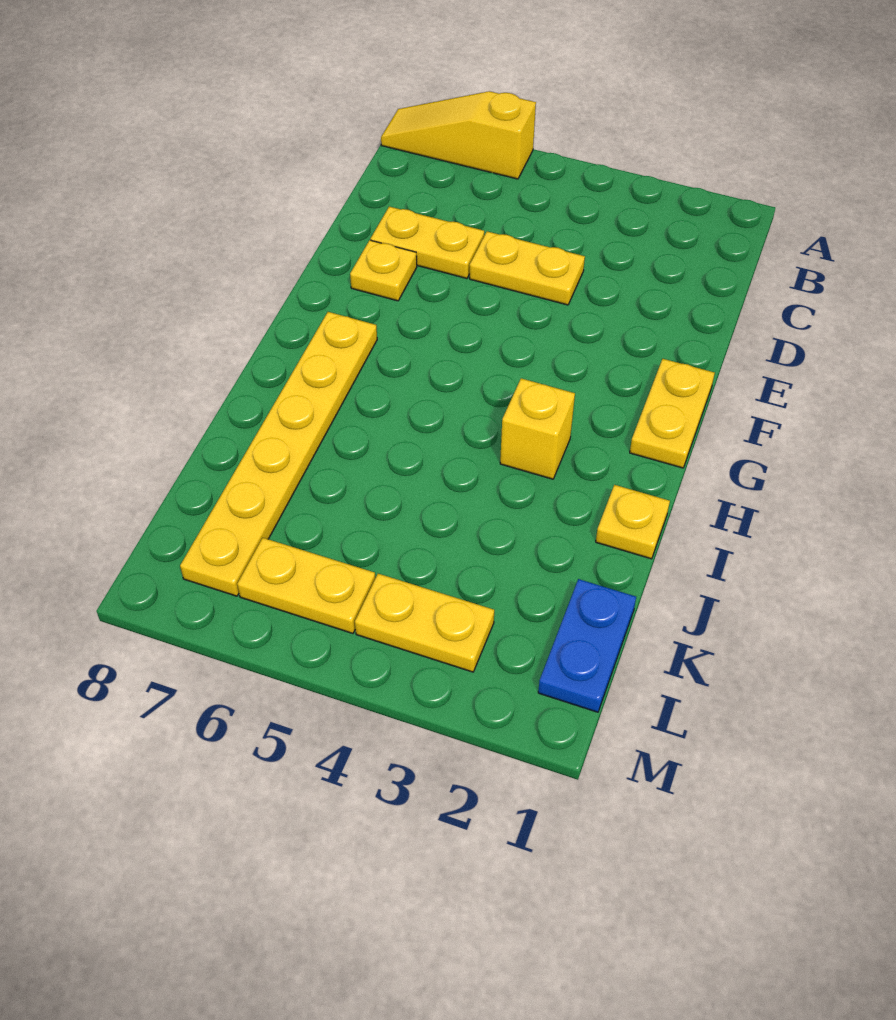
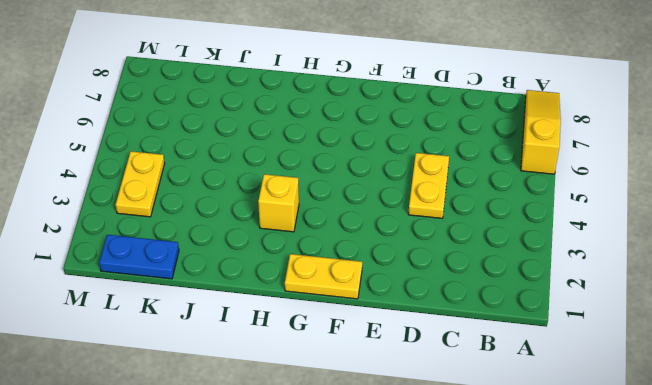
none -> yellow plate D6:D7 level 1
none -> yellow plate E7 level 1

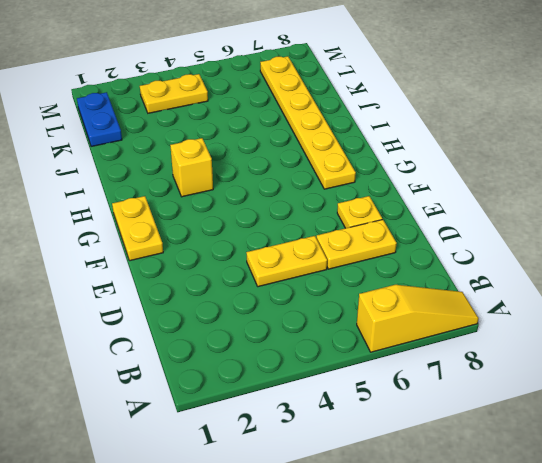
none -> yellow plate I1 level 1
none -> yellow plate L5:L6 level 1

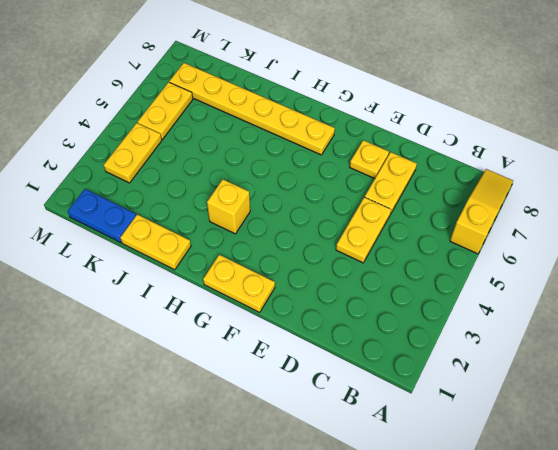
yellow plate I1:J1 level 1 -> yellow plate I1 level 1

